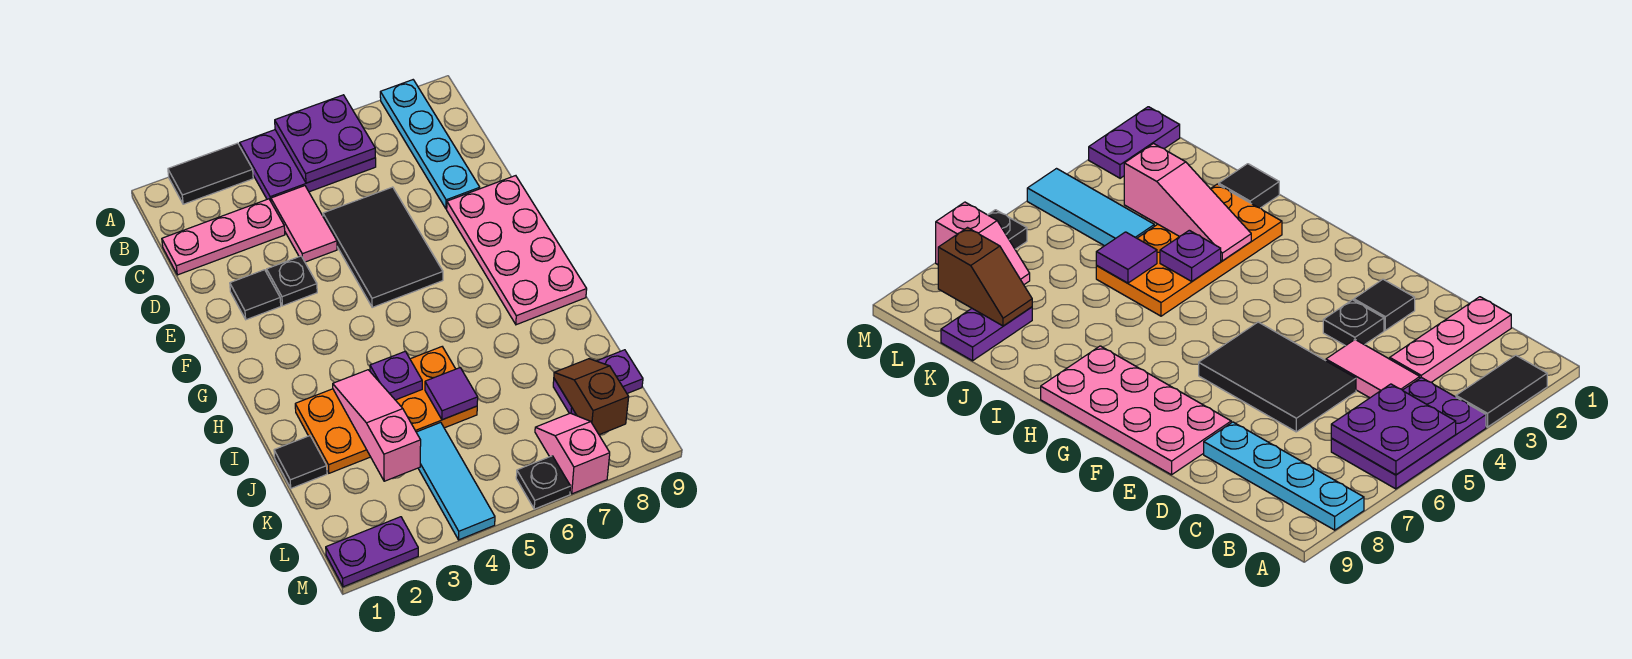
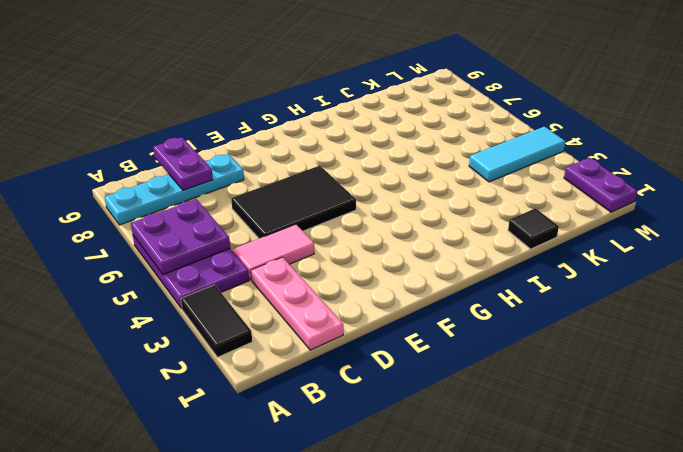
purple plate C8:C9 level 2 -> purple plate K8:K9 level 1
none -> black tile E2 level 1
none -> black plate E3 level 1
none -> pink plate E8:H9 level 1

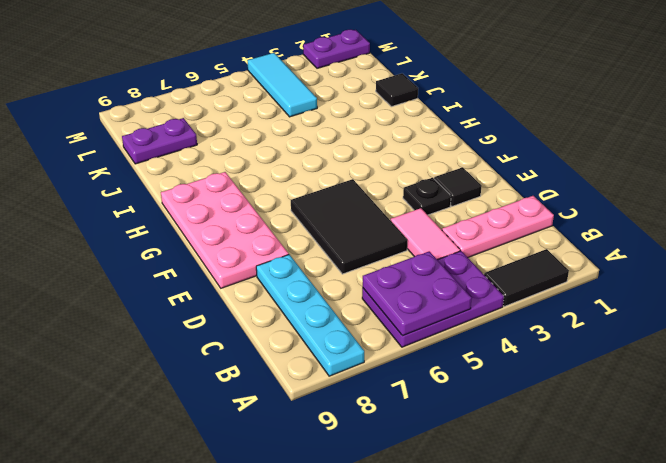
none -> orange plate I2:J5 level 1
none -> pink slope L7:M7 level 1 top M
none -> black plate M6 level 1

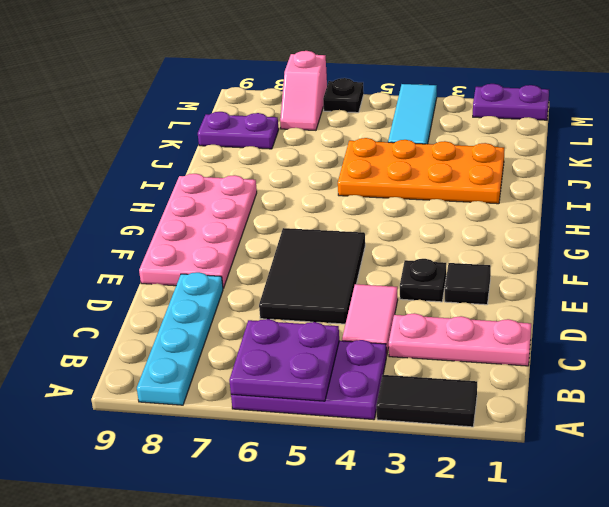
none -> black tile J1 level 1
none -> pink slope I3:K3 level 2 top K
none -> purple plate I4 level 2

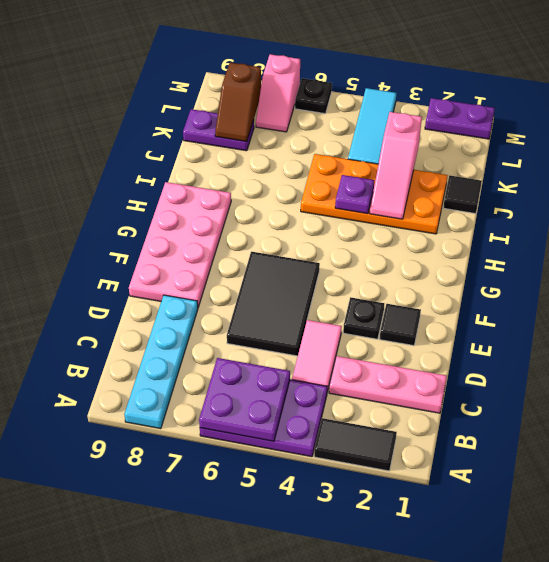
none -> purple tile J5 level 2

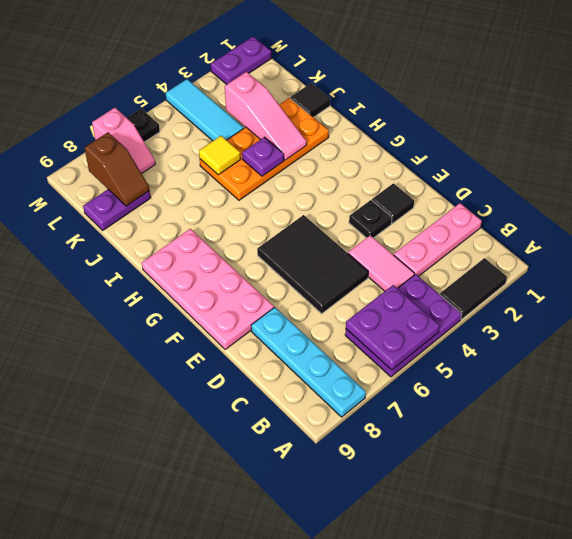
yellow tile J5 level 2 -> purple tile J5 level 2

